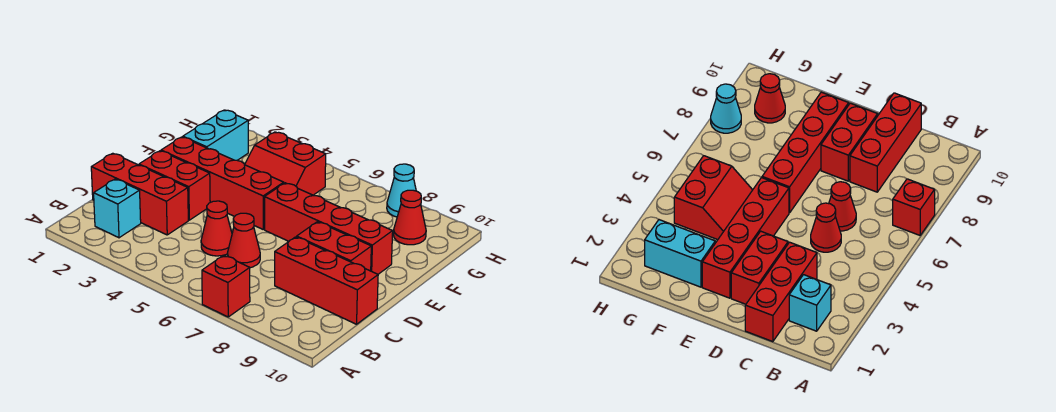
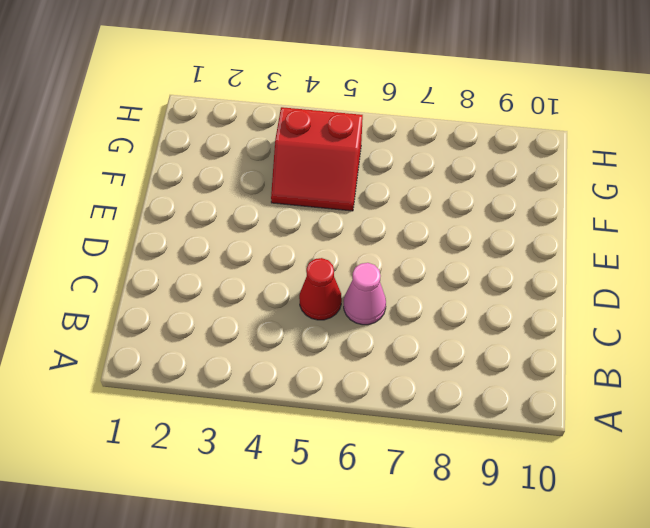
pink cone C6 level 1 -> red cone C6 level 1
none -> red brick A7 level 1
none -> cyan brick B2 level 1
none -> red brick C1:C3 level 1

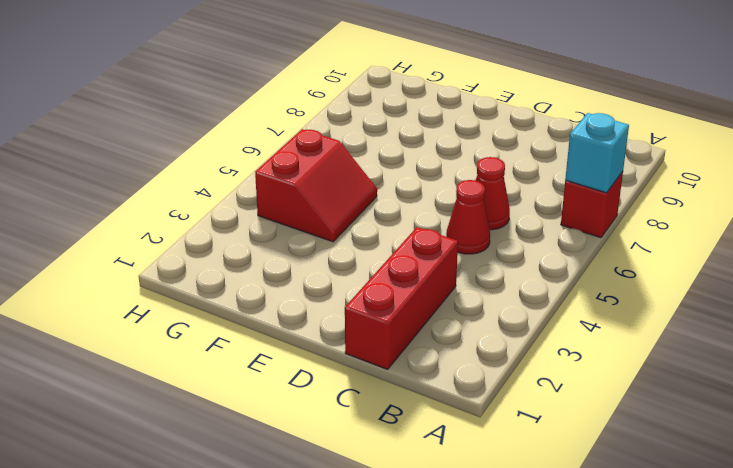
cyan brick A7 level 2 -> cyan brick B2 level 1
none -> red brick C8:C10 level 1
none -> red brick D2:D3 level 1
none -> red brick D8:D9 level 1

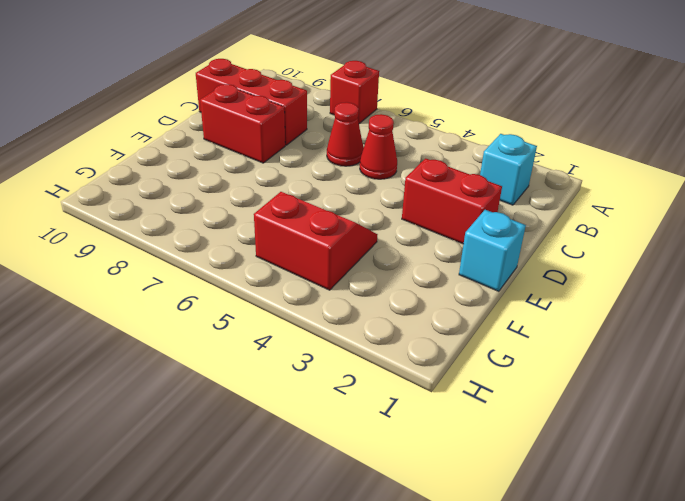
cyan brick E1 level 1 -> none
none -> red brick C1:C3 level 1
none -> red brick E2:E5 level 1
none -> red brick E6:E9 level 1

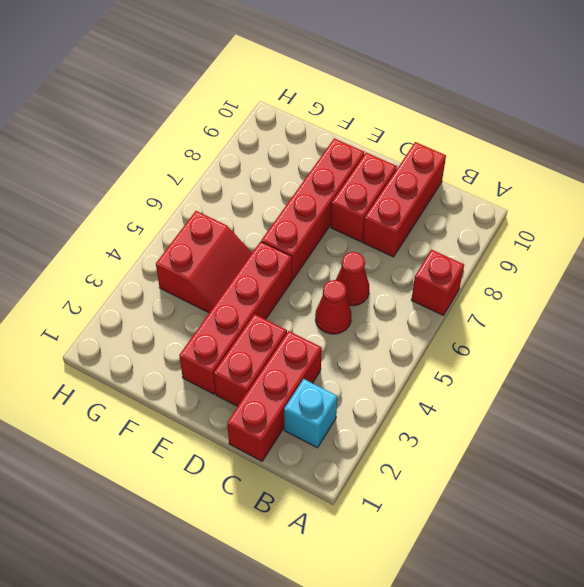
none -> cyan brick F2:G2 level 1
none -> red cone G9 level 1
none -> cyan cone H8 level 1

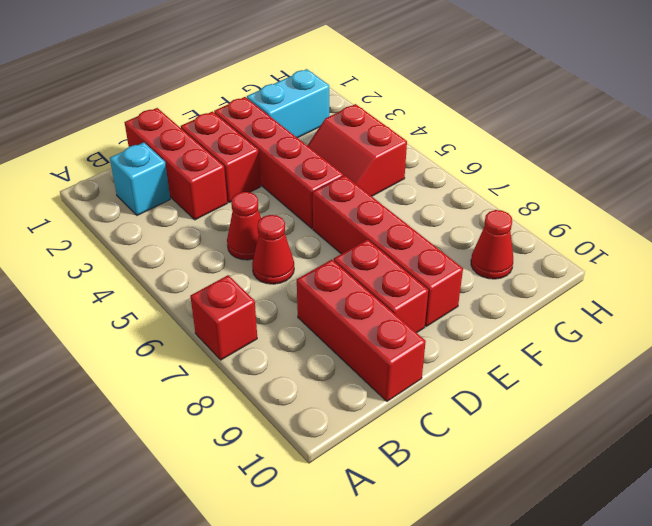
none -> cyan cone H8 level 1

